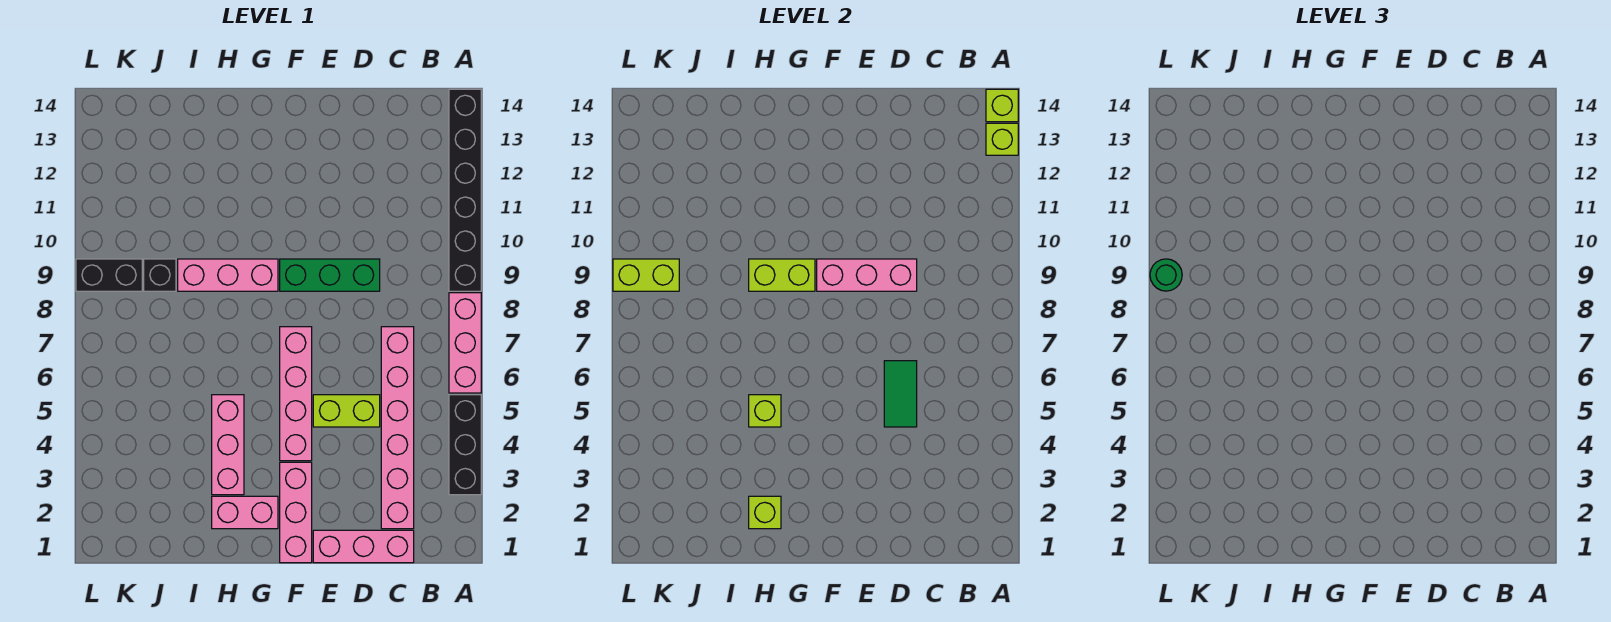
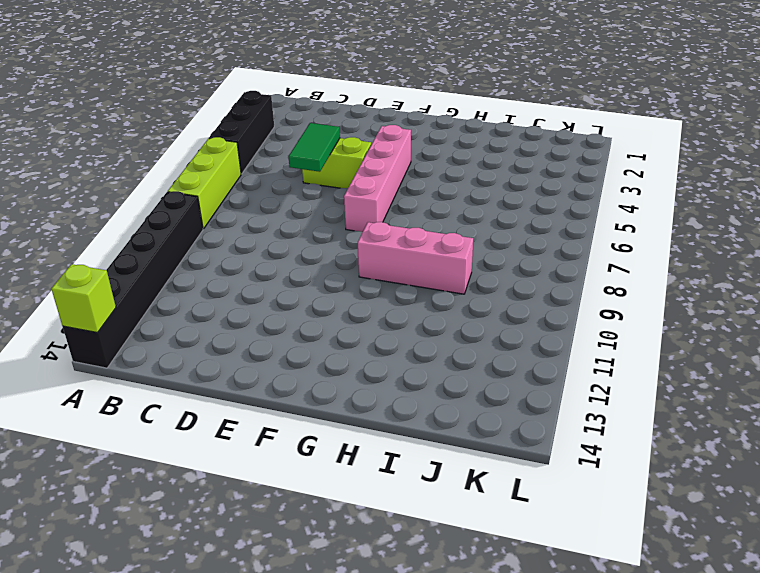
lime brick A6:A8 level 1 -> pink brick A6:A8 level 1
none -> pink brick C1:E1 level 1
none -> pink brick C2:C7 level 1
none -> green brick D9:F9 level 1

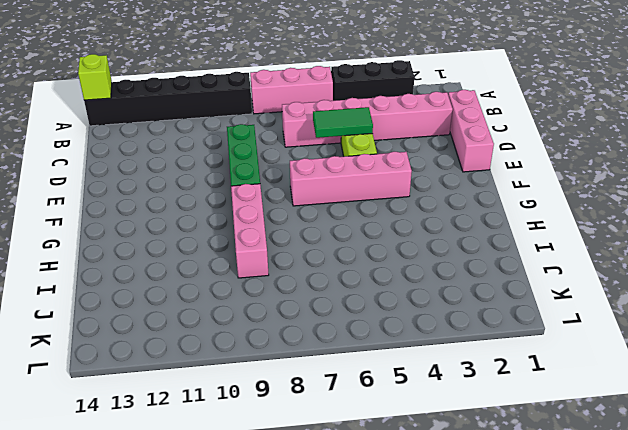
none -> pink brick F1:F3 level 1
none -> pink brick G2:H2 level 1
none -> pink brick H3:H5 level 1

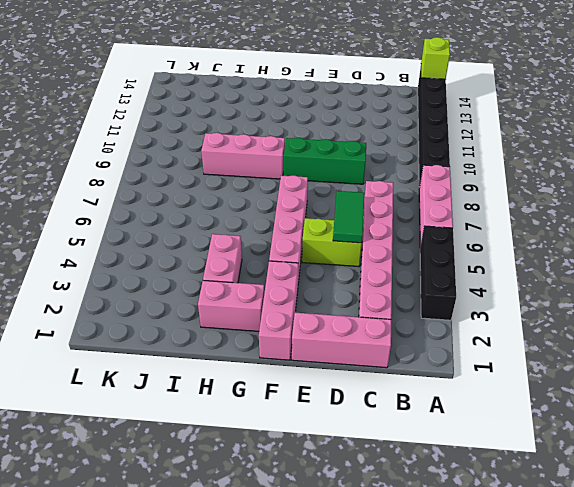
pink brick H3:H4 level 1 -> pink brick H3:H5 level 1
none -> black brick J9 level 1
none -> black brick K9:L9 level 1
none -> lime brick A13 level 2

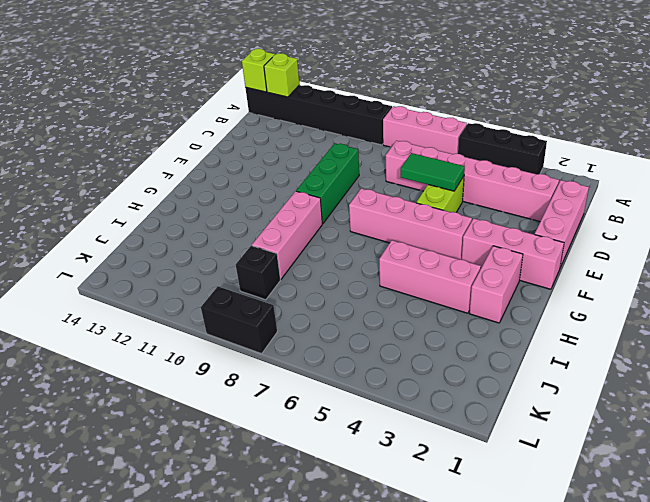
black brick L8:L9 level 1 -> black brick K9:L9 level 1
none -> pink brick D9:F9 level 2
none -> lime brick G9:H9 level 2
none -> lime brick H2 level 2

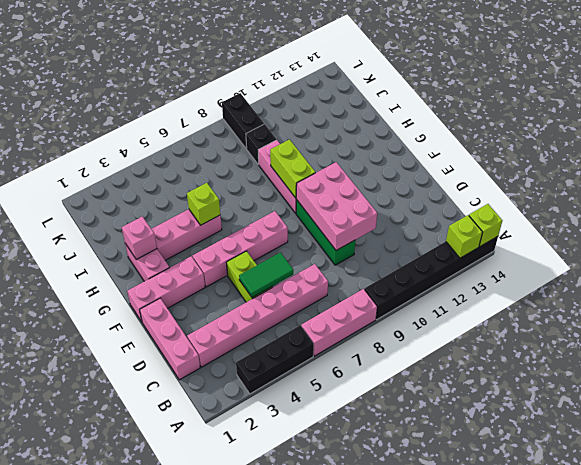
pink brick D9:F10 level 2 -> pink brick D9:F9 level 2
pink brick H2 level 2 -> lime brick H2 level 2
none -> lime brick K9:L9 level 2
none -> green round brick L9 level 3

